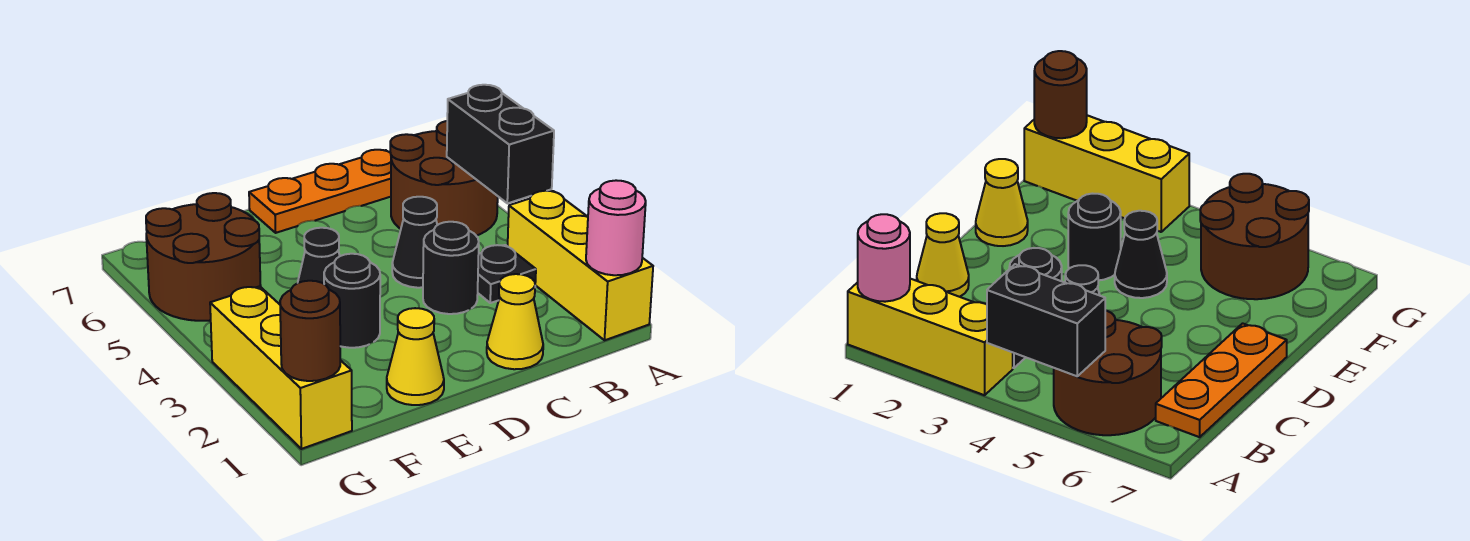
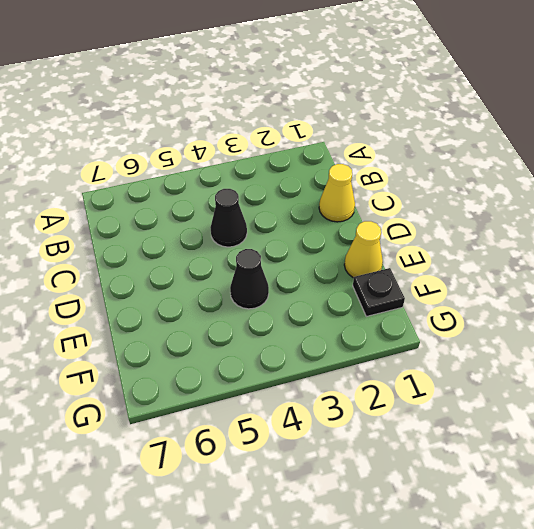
black plate F1 level 1 -> black plate B3 level 1
none -> yellow brick A1:A3 level 1
none -> brown round brick A5:B6 level 1
none -> orange plate B7:D7 level 1

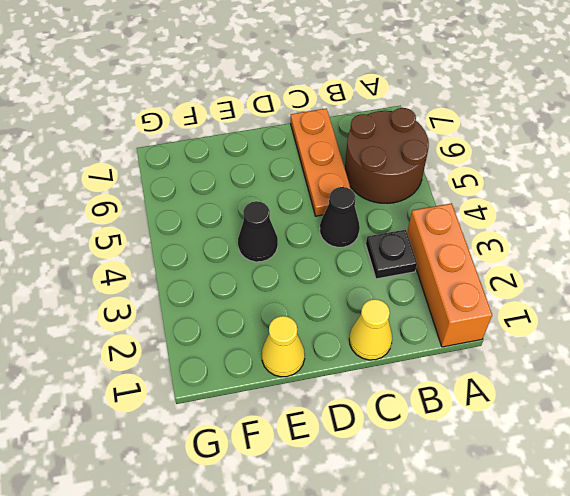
orange brick A1:A3 level 1 -> yellow brick A1:A3 level 1
orange plate C5:C7 level 1 -> orange plate B7:D7 level 1
none -> black round brick C3 level 1
none -> black round brick E3 level 1
none -> brown round brick F5:G6 level 1

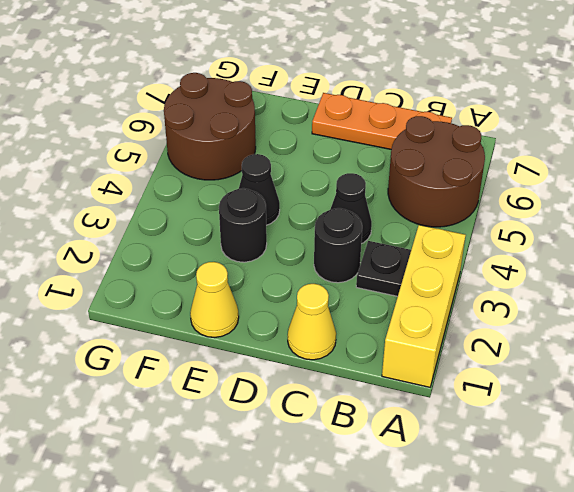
none -> yellow brick G1:G3 level 1
none -> pink round brick A1 level 2
none -> black brick A4:A5 level 2

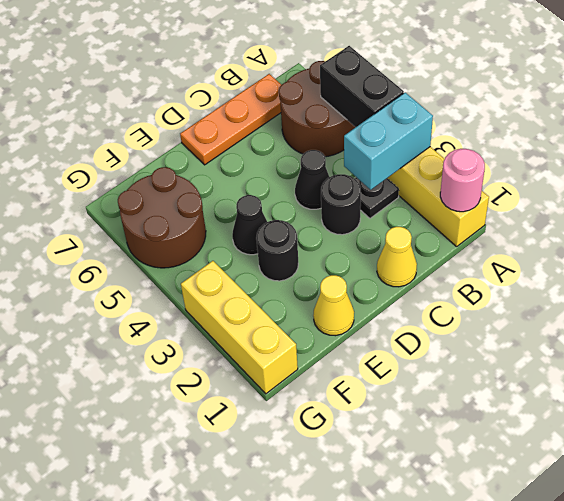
cyan brick A3:B3 level 2 -> none
none -> brown round brick G1 level 2

